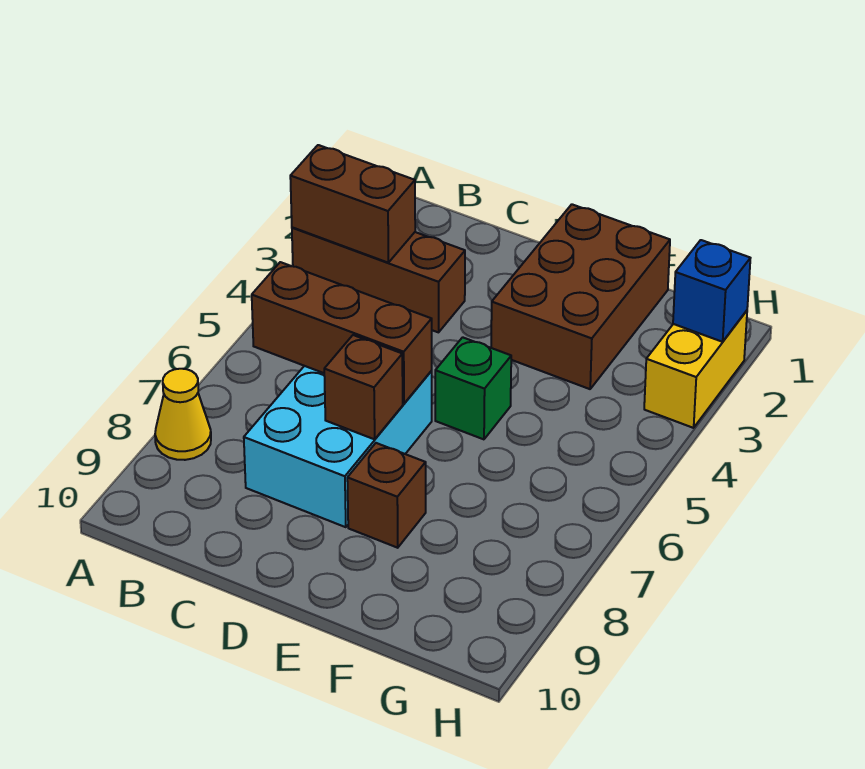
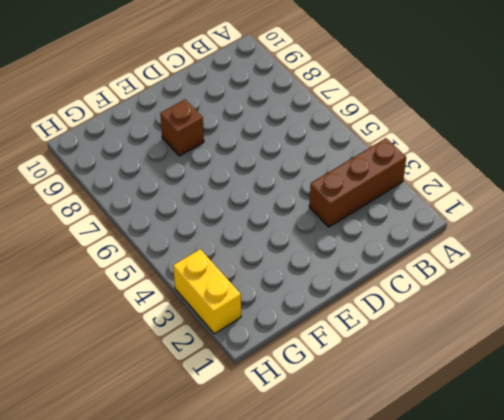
none -> yellow cone A8 level 1
none -> cyan brick C6:D8 level 1

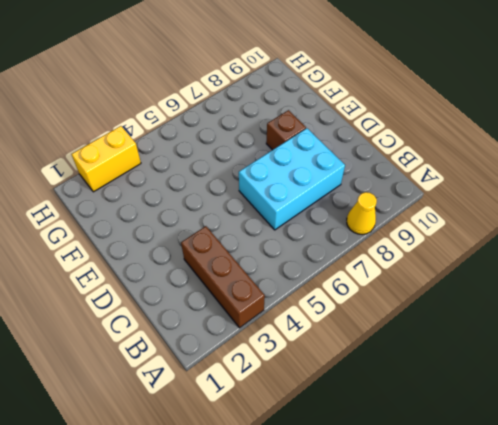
none -> brown brick E1:F3 level 1
none -> green brick E5 level 1

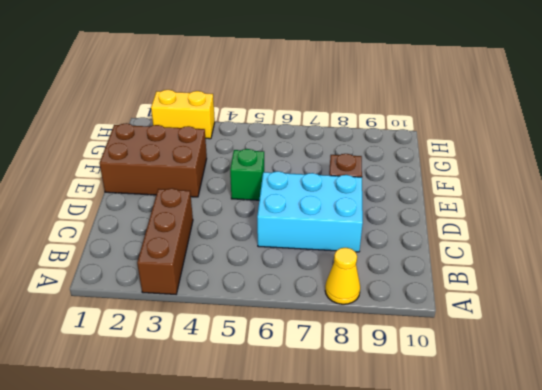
none -> brown brick A3:B3 level 2
none -> brown brick B6:D6 level 2

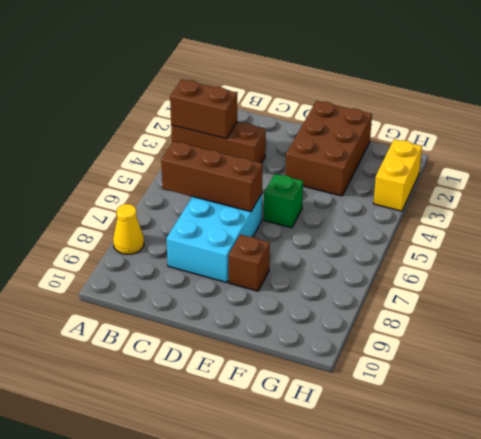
none -> brown brick D7 level 2
none -> blue brick H2 level 2

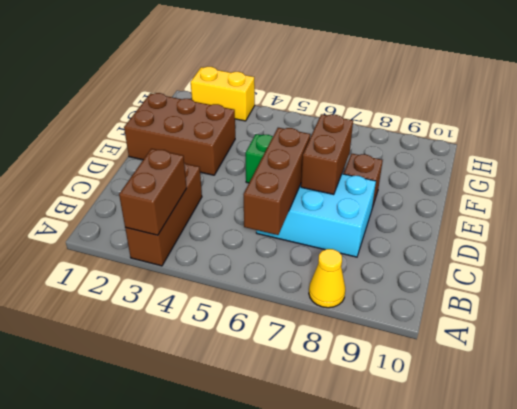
brown brick D7:E7 level 2 -> brown brick D7 level 2
none -> blue brick H2 level 2

